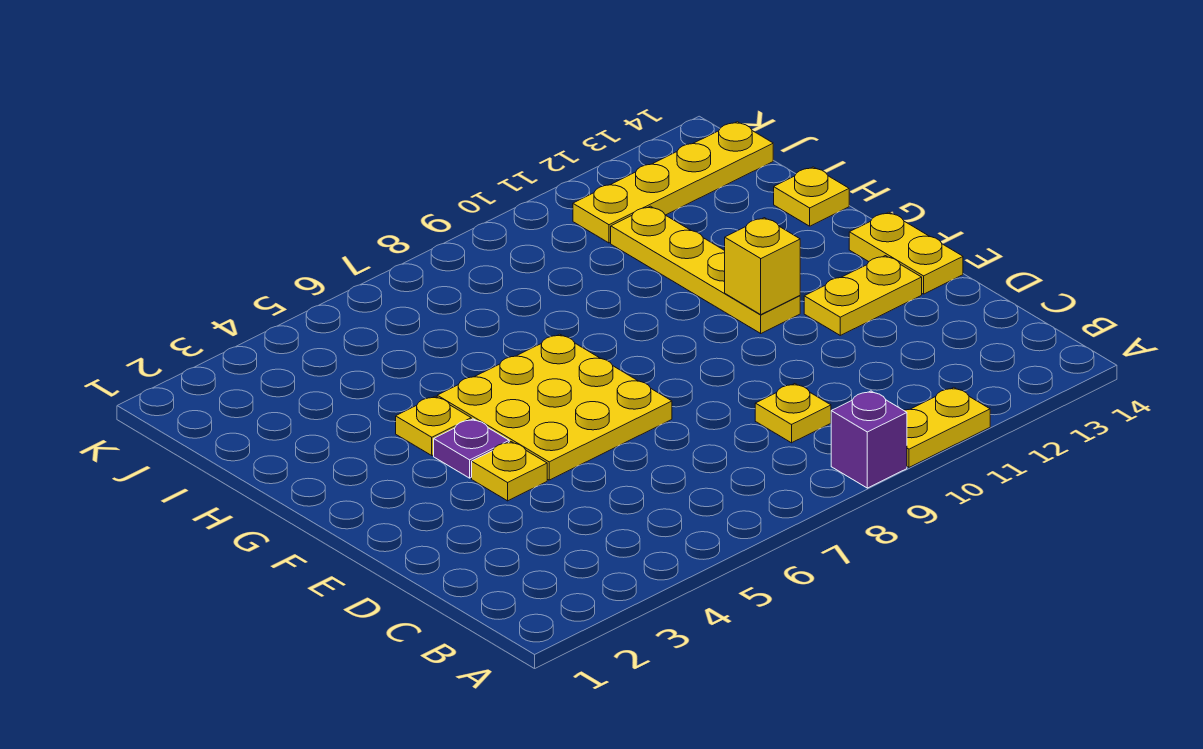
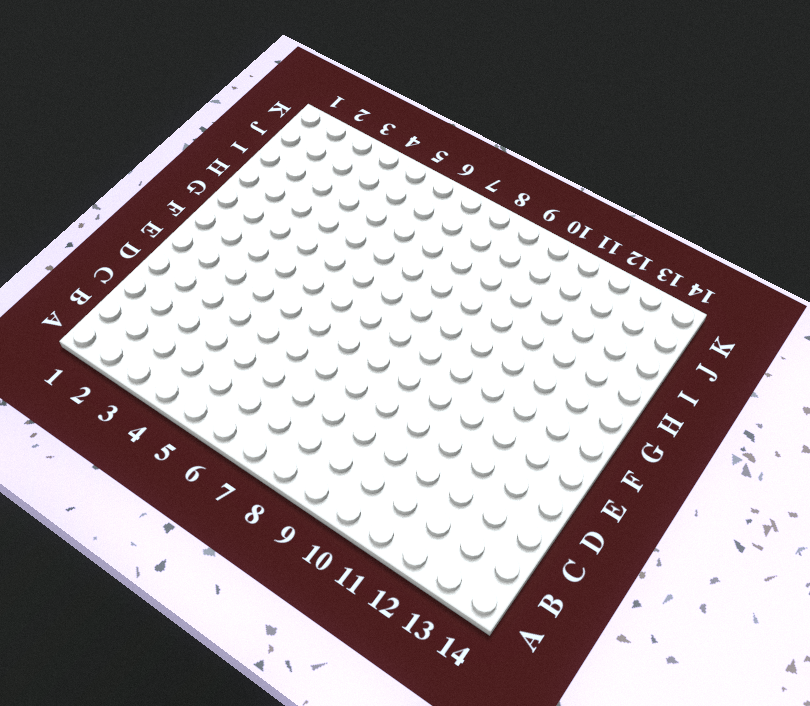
none -> purple brick A9 level 1
none -> yellow plate A10:A11 level 1
none -> yellow plate C9 level 1

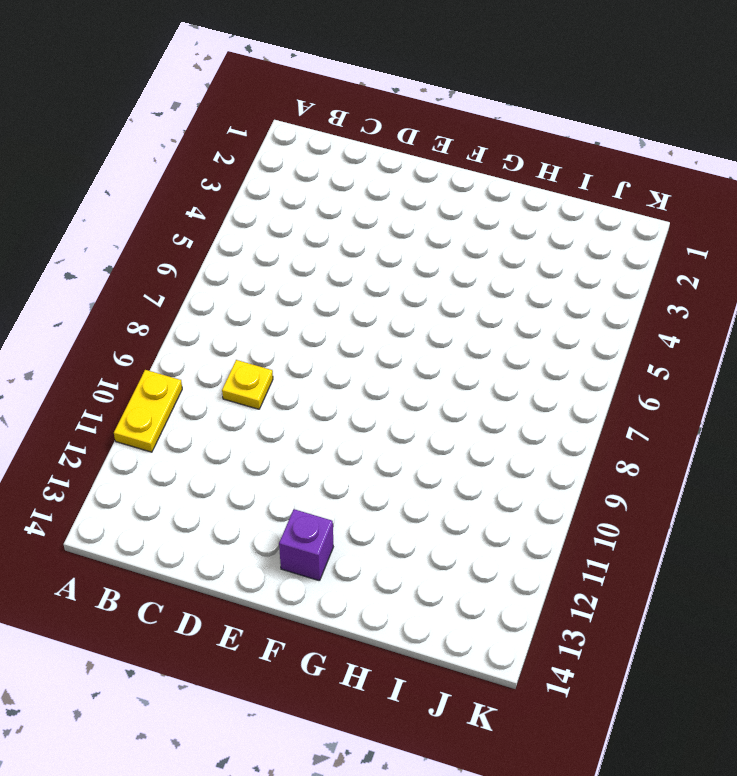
purple brick F13 level 1 -> purple brick A9 level 1
none -> yellow plate E4 level 1
none -> yellow plate E5:G7 level 1
none -> yellow plate E12:E13 level 1

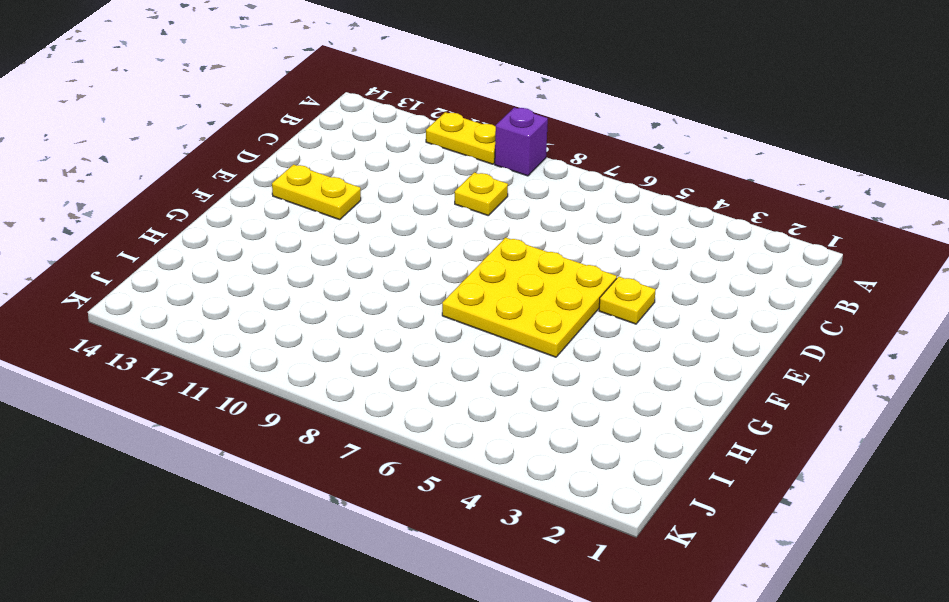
none -> yellow plate E14:F14 level 1
none -> purple plate F4 level 1
none -> yellow plate F11:I11 level 1

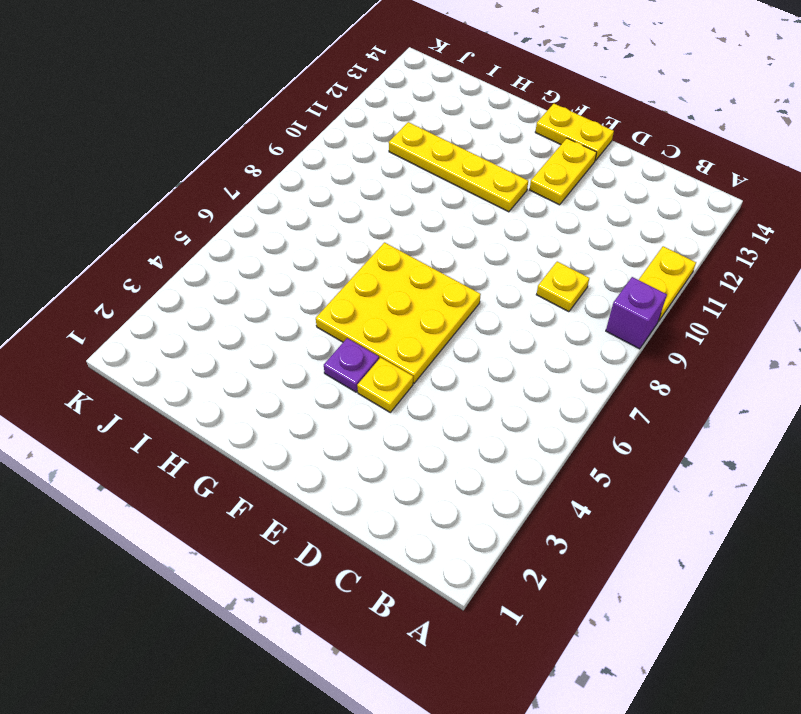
none -> yellow plate G4 level 1
none -> yellow plate H14 level 1
none -> yellow plate J11:J14 level 1

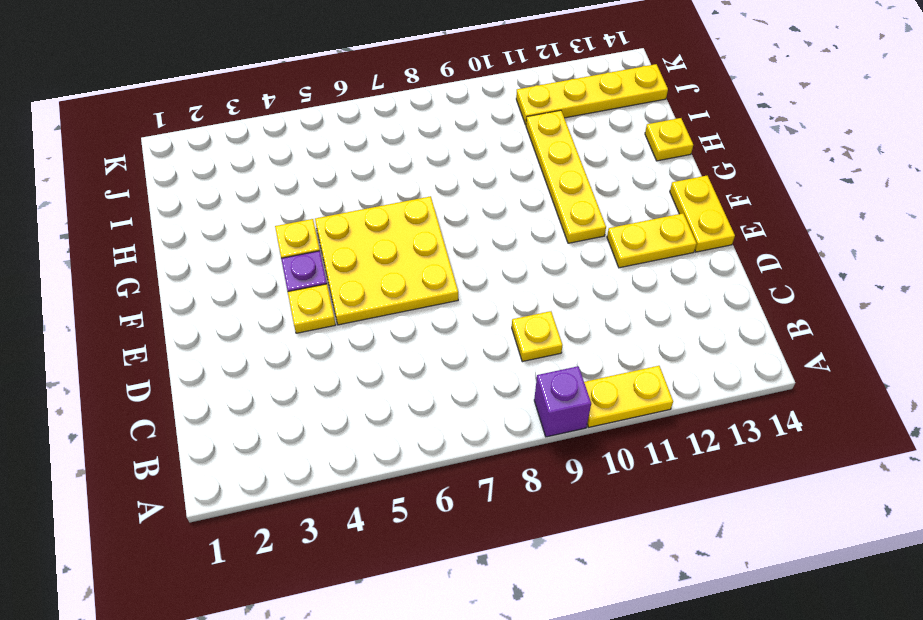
none -> yellow brick F11 level 2

